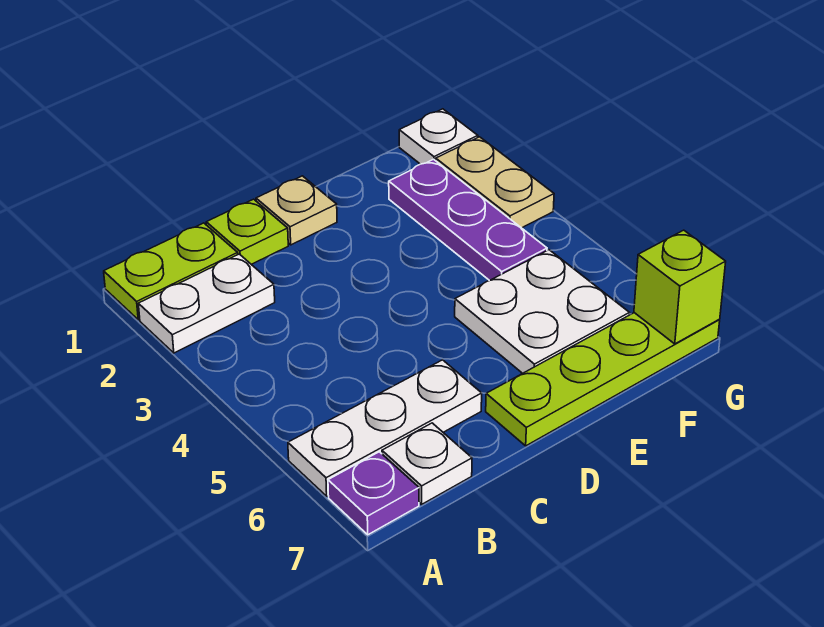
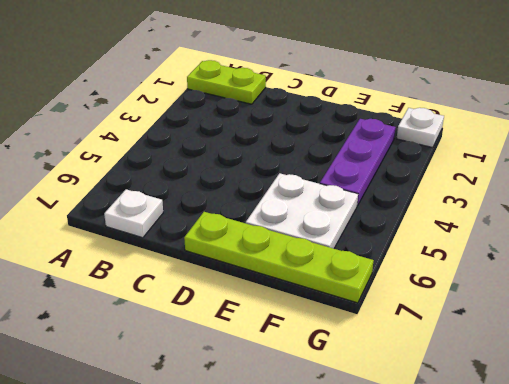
none -> white plate A2:B2 level 1
none -> white plate A6:C6 level 1
none -> purple plate A7 level 1

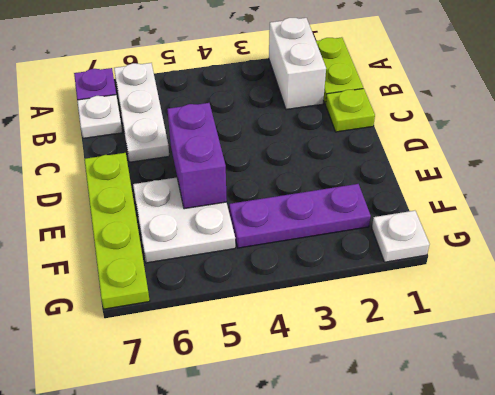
white brick A2:B2 level 1 -> white plate A2:B2 level 1
purple brick D5:E5 level 2 -> none
none -> tan plate D1 level 1
none -> tan plate G2:G3 level 1
none -> lime brick G7 level 2

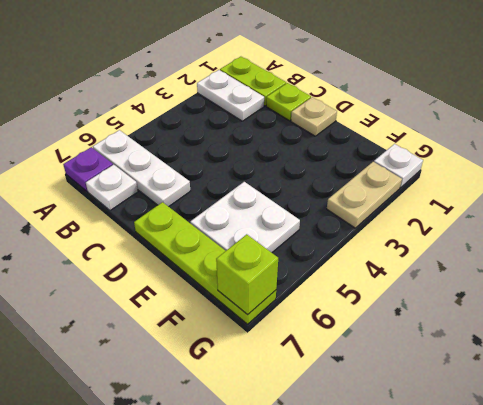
none -> purple plate F2:F4 level 1

